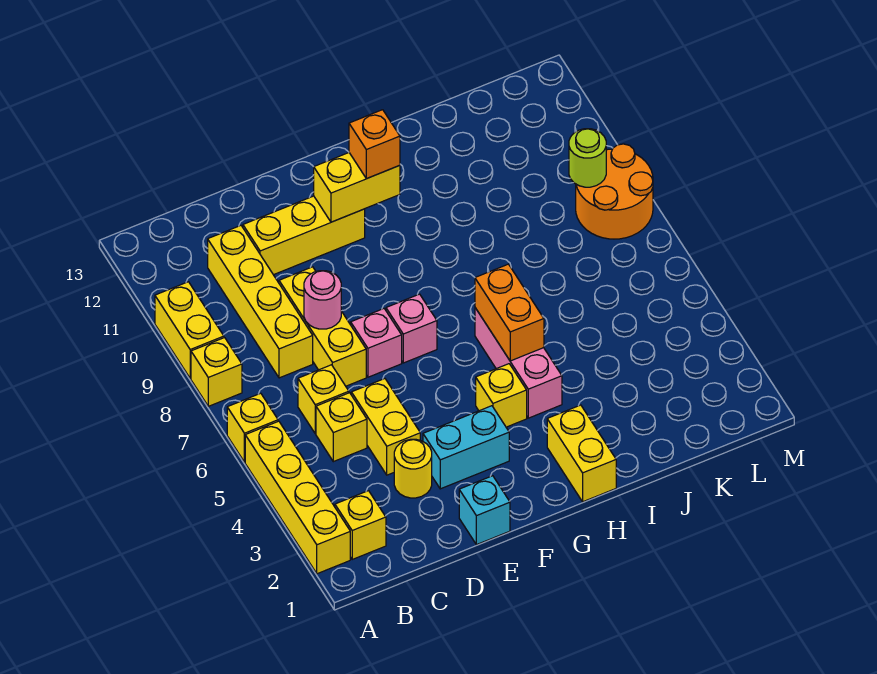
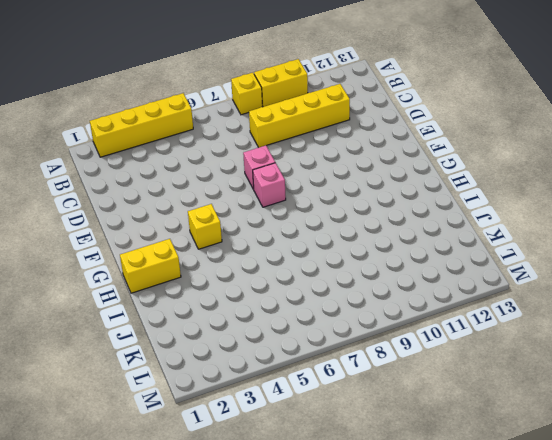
none -> yellow brick A6 level 1
none -> yellow brick B2 level 1
none -> yellow brick C5 level 1

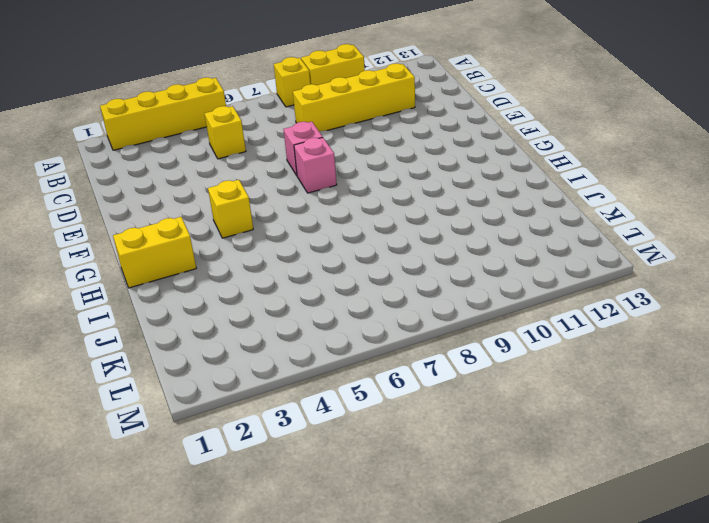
none -> yellow brick A6 level 1
none -> yellow brick B2 level 1
none -> yellow brick C6 level 1

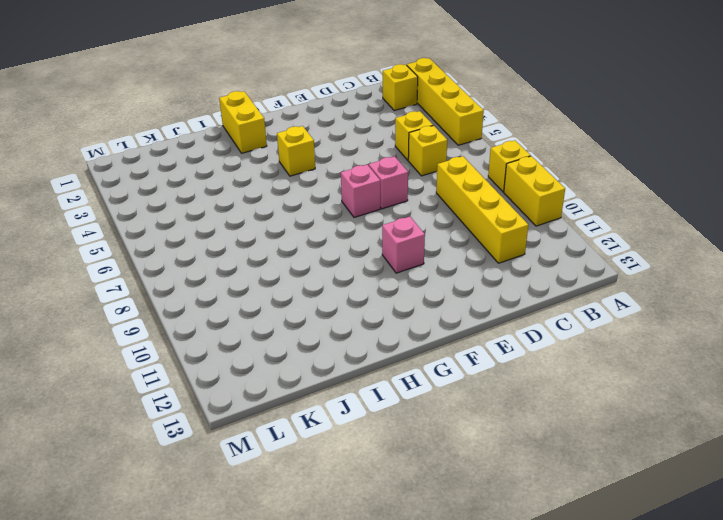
pink brick F10 level 1 -> none
none -> yellow brick A6 level 1
none -> yellow round brick D3 level 1
none -> yellow brick D4:D5 level 1

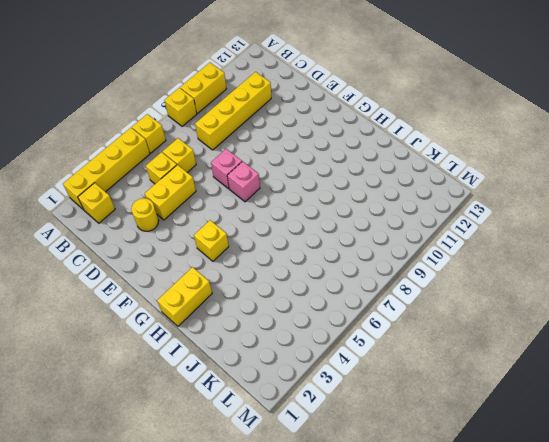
none -> yellow brick D7:D9 level 1
none -> yellow brick D11:F11 level 1
none -> cyan brick E1 level 1

